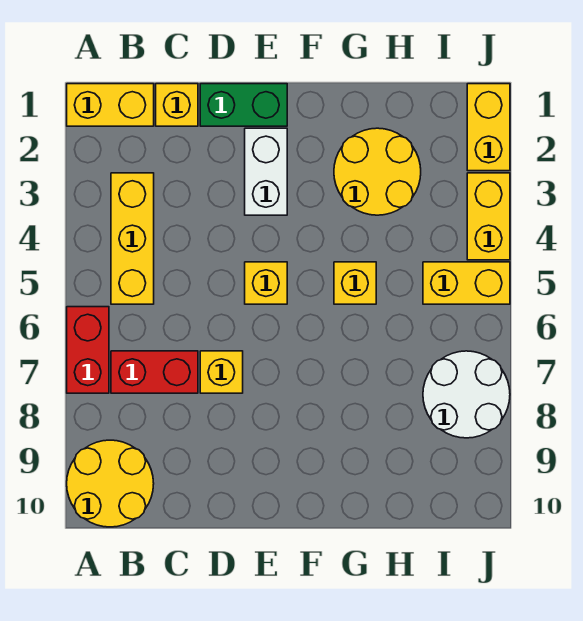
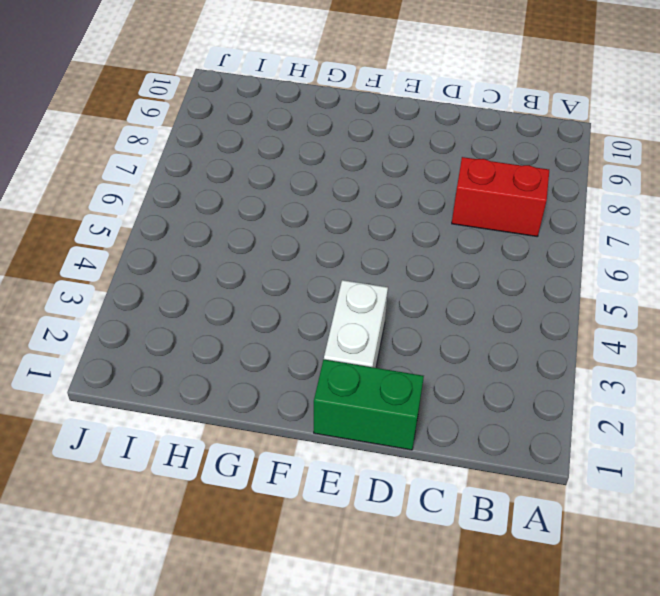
none -> yellow brick A1:B1 level 1
none -> red brick A6:A7 level 1
none -> yellow round brick A9:B10 level 1

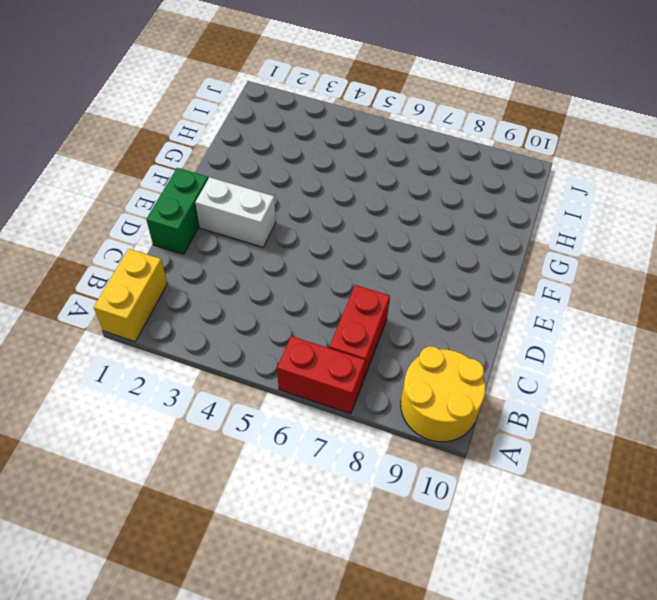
none -> yellow brick B3:B5 level 1
none -> yellow brick C1 level 1
none -> yellow brick D7 level 1

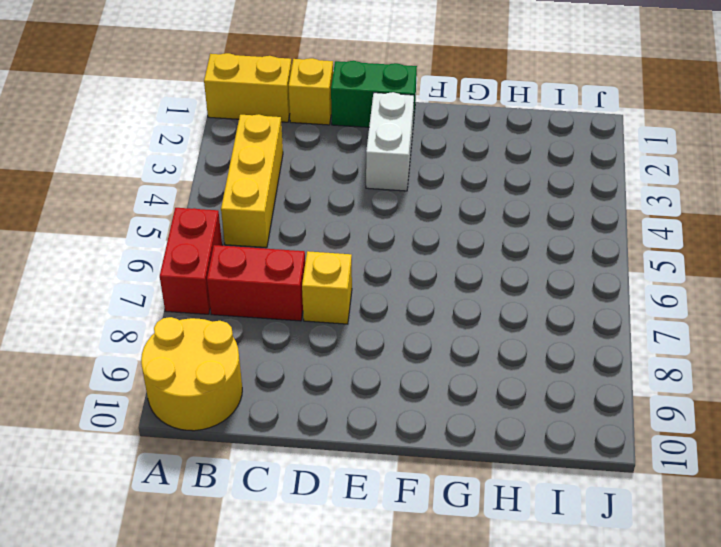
none -> yellow brick E5 level 1
none -> yellow round brick G2:H3 level 1
none -> yellow brick G5 level 1

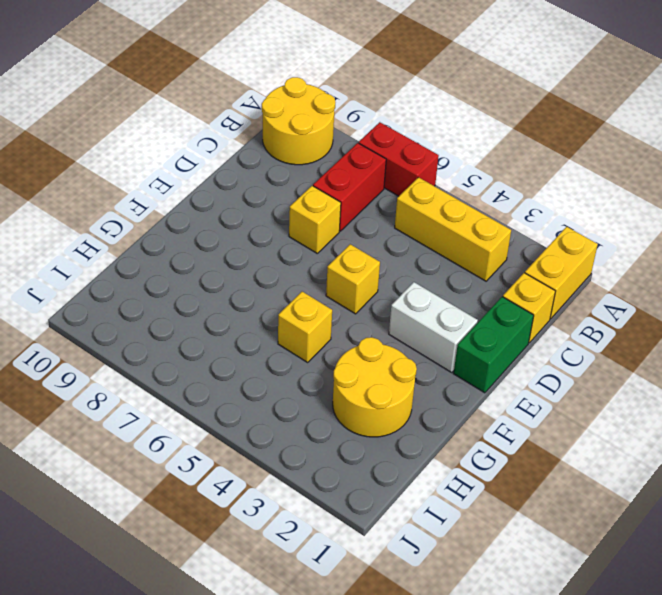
none -> yellow brick I5:J5 level 1
none -> white round brick I7:J8 level 1
none -> yellow brick J1:J2 level 1

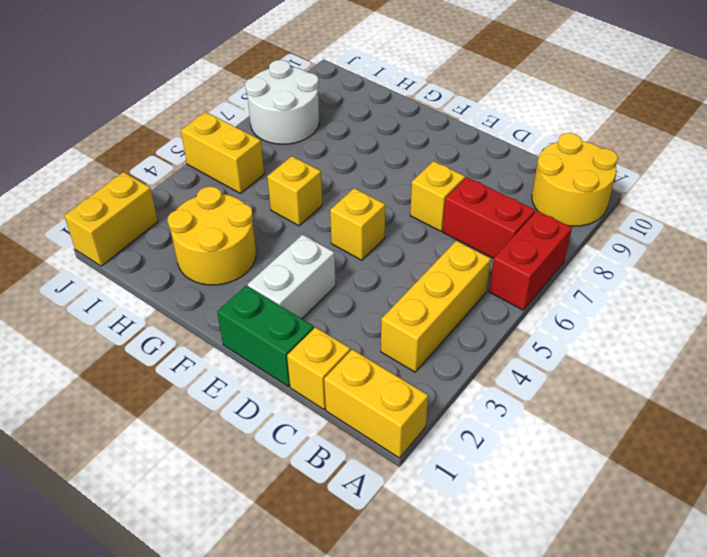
none -> yellow brick J3:J4 level 1

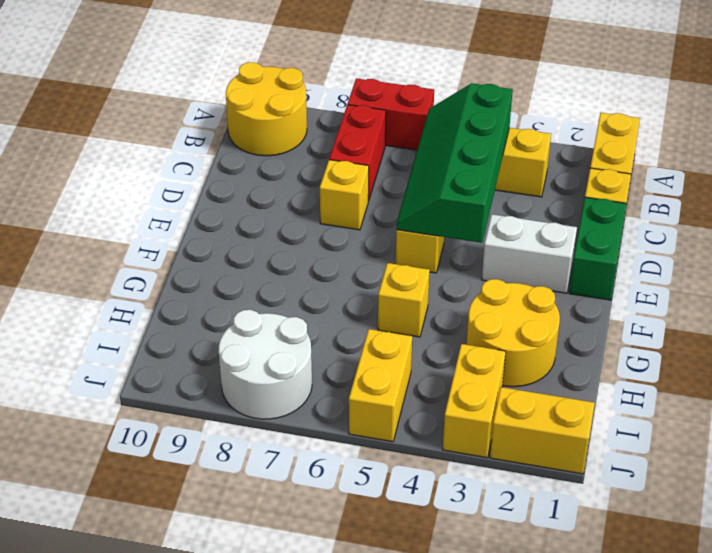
green slope B4:E5 level 2 top 4 -> none
yellow brick I3:J3 level 1 -> yellow brick J3:J4 level 1

